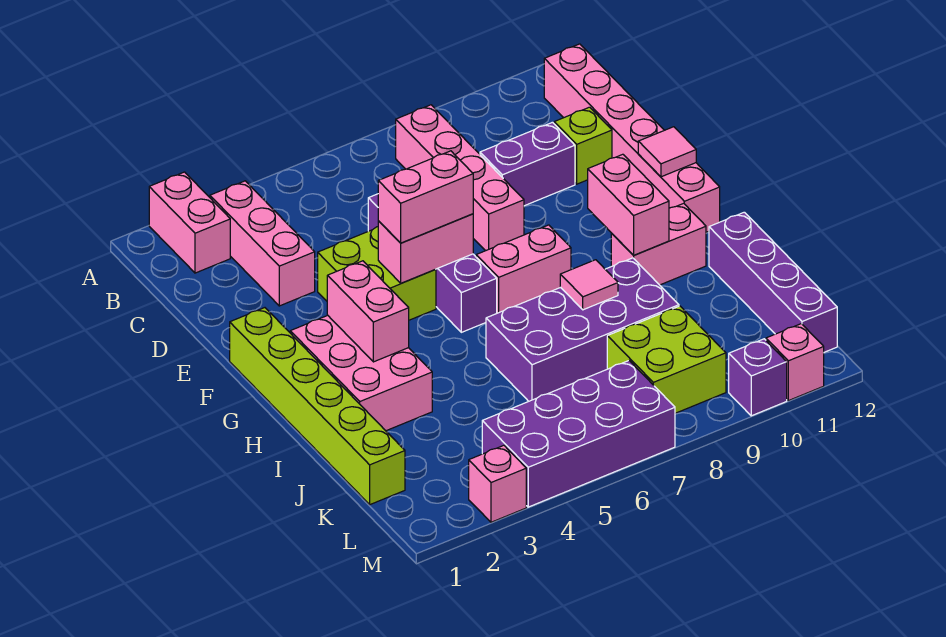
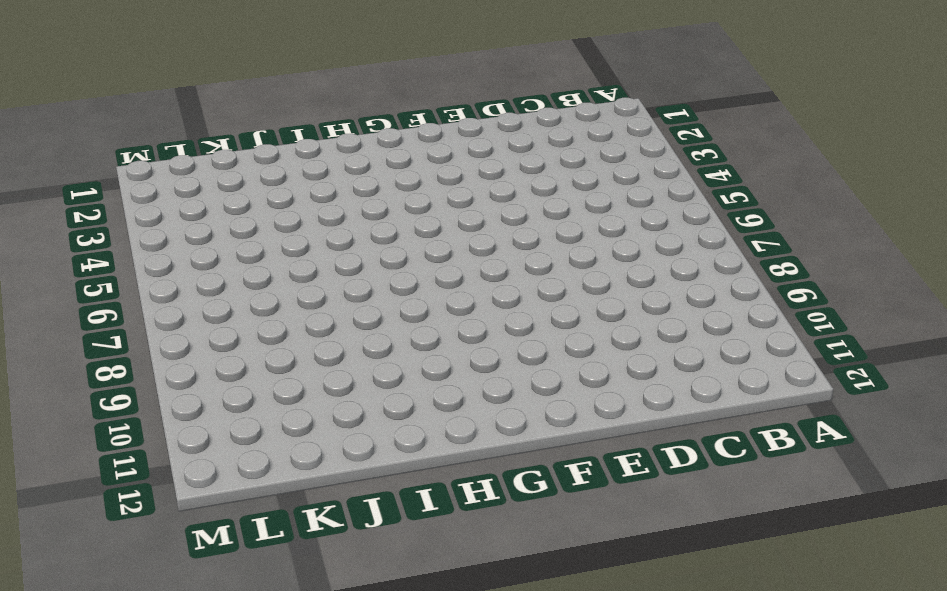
none -> pink brick A2:B2 level 1
none -> pink brick B3:D3 level 1
none -> pink brick B8:E8 level 1

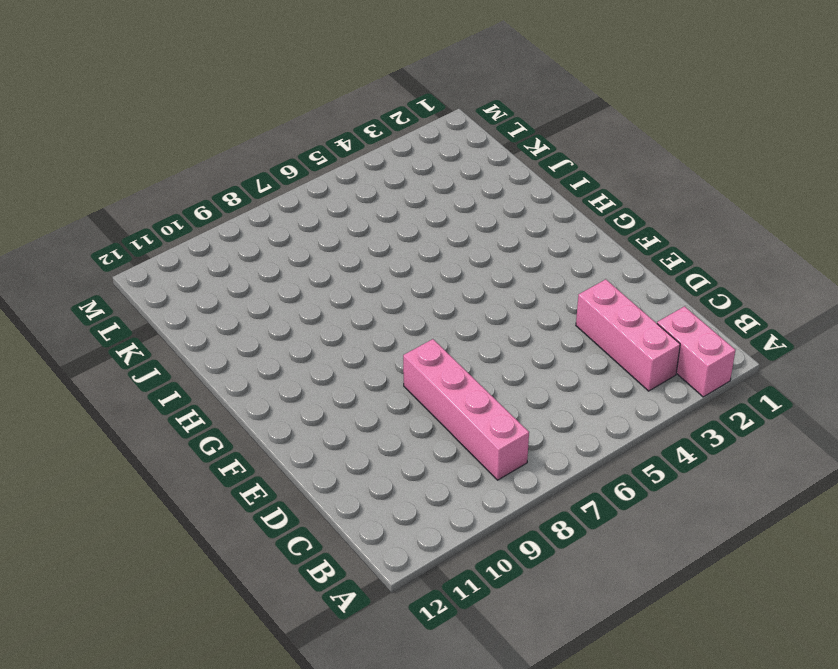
none -> pink brick B12:G12 level 1
none -> purple brick D6:G6 level 1
none -> purple brick D9:D10 level 1

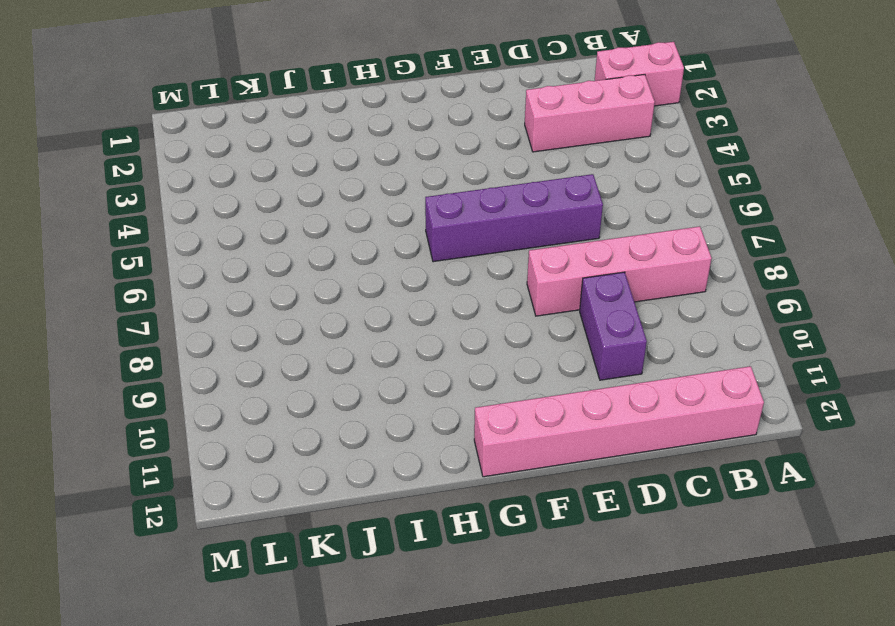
none -> lime brick D11 level 1
none -> lime brick E4:F5 level 1
none -> lime brick F1:K1 level 1

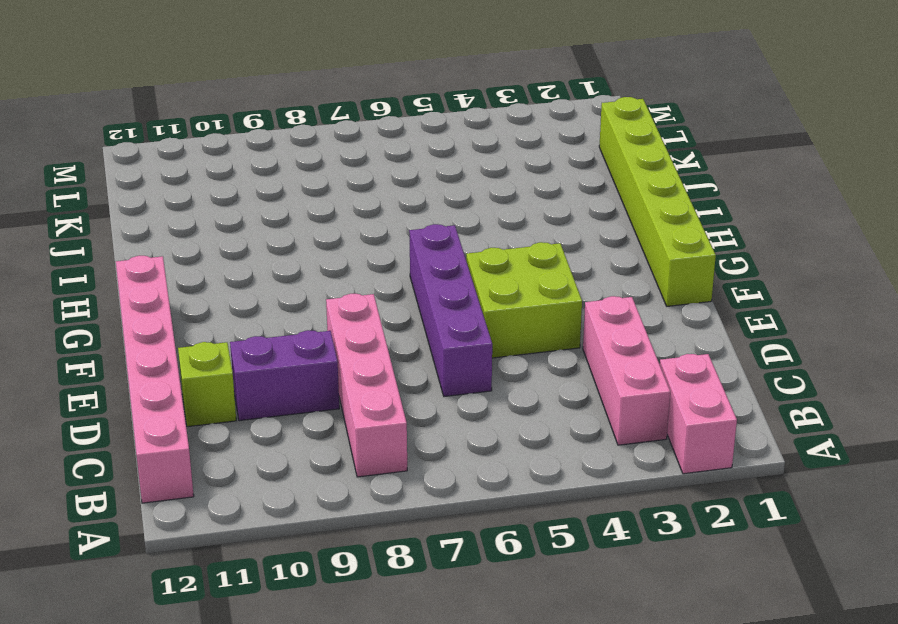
none -> pink brick G2:I3 level 1
none -> pink brick G7:G8 level 1
none -> pink brick H10:H11 level 1

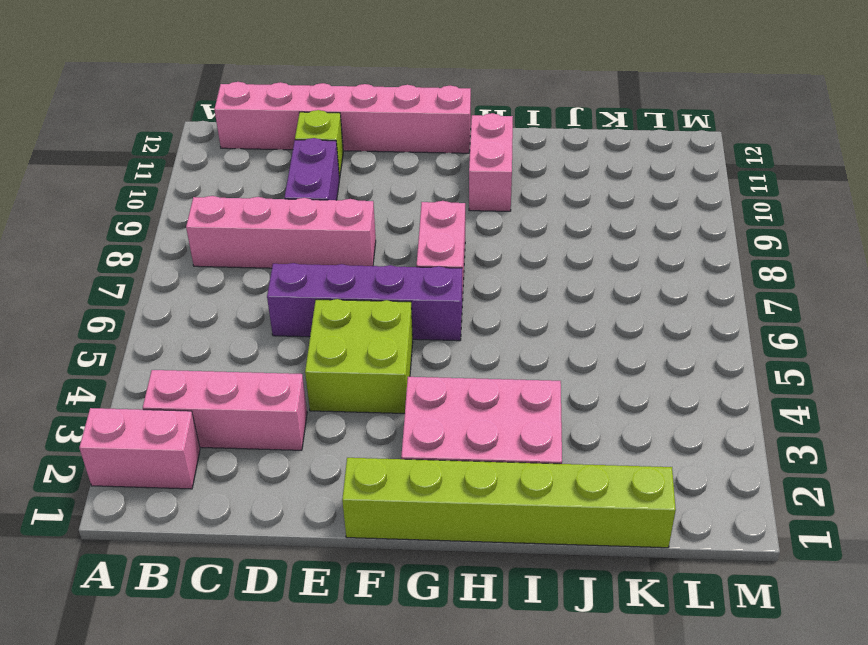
none -> purple brick I6:J9 level 1
none -> purple brick I12:L12 level 1
none -> lime brick K8:L9 level 1

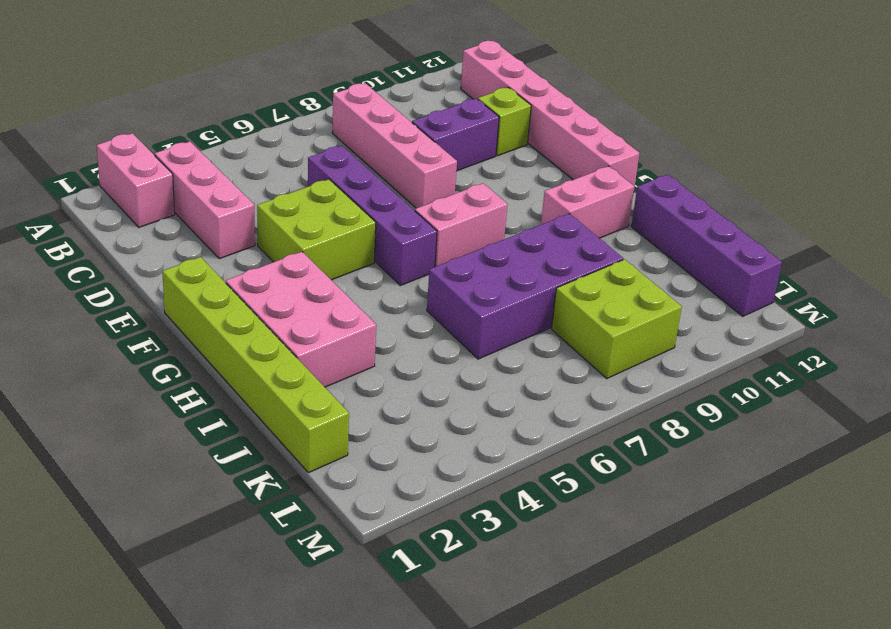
none -> purple brick L4:M7 level 1
none -> pink brick M3 level 1
none -> purple brick M10 level 1

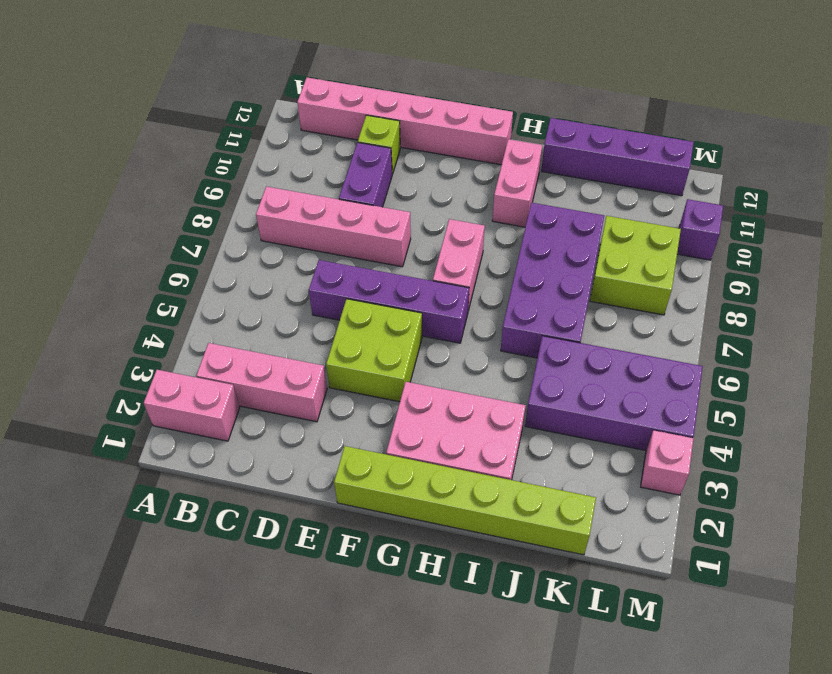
purple brick J4:M5 level 1 -> purple brick L4:M7 level 1
none -> pink brick M11 level 1
none -> pink brick F5:F6 level 2
none -> pink tile F12 level 2

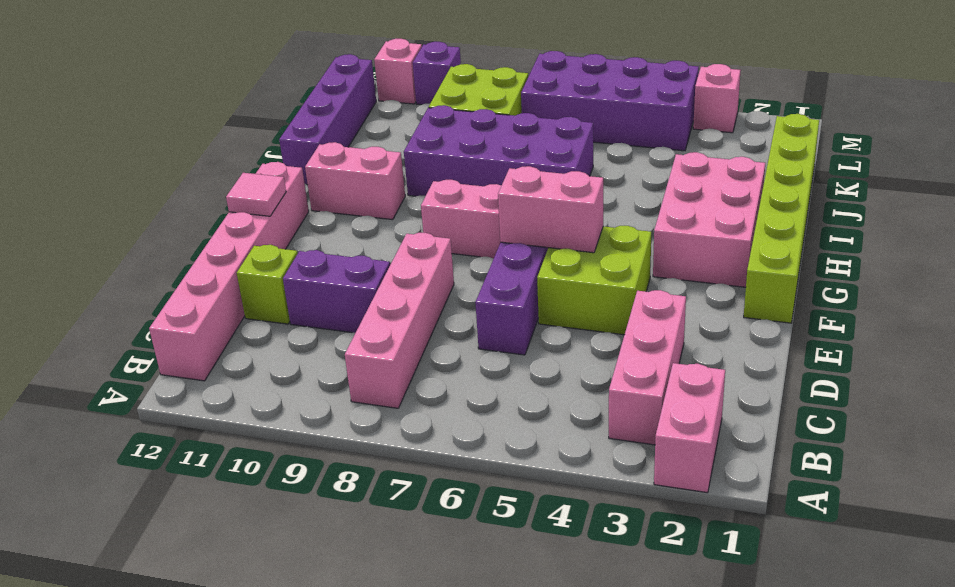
none -> pink brick G3:H3 level 2
none -> pink brick G10:H10 level 2
none -> pink tile I8 level 2

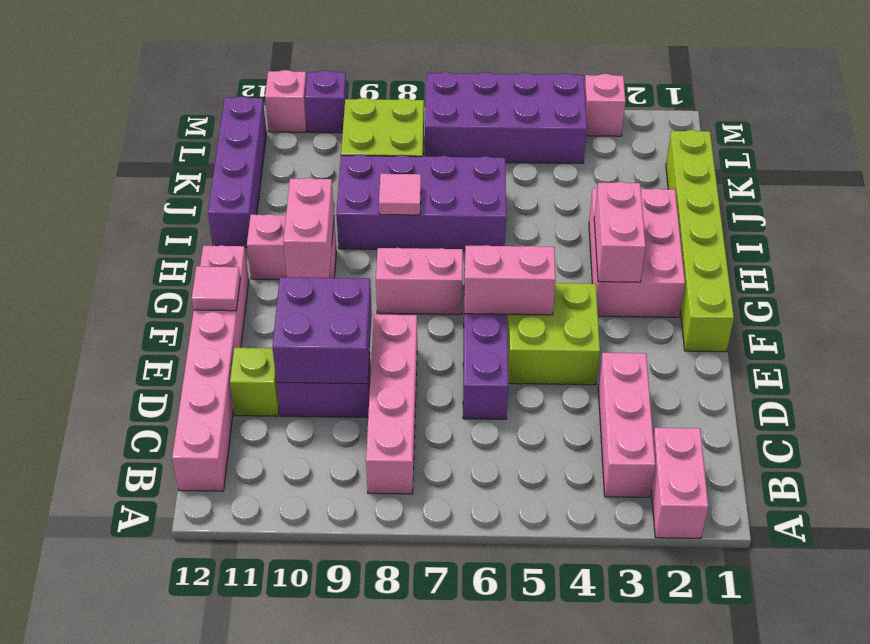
purple brick D9:E10 level 2 -> none
none -> pink brick F5:F6 level 3

